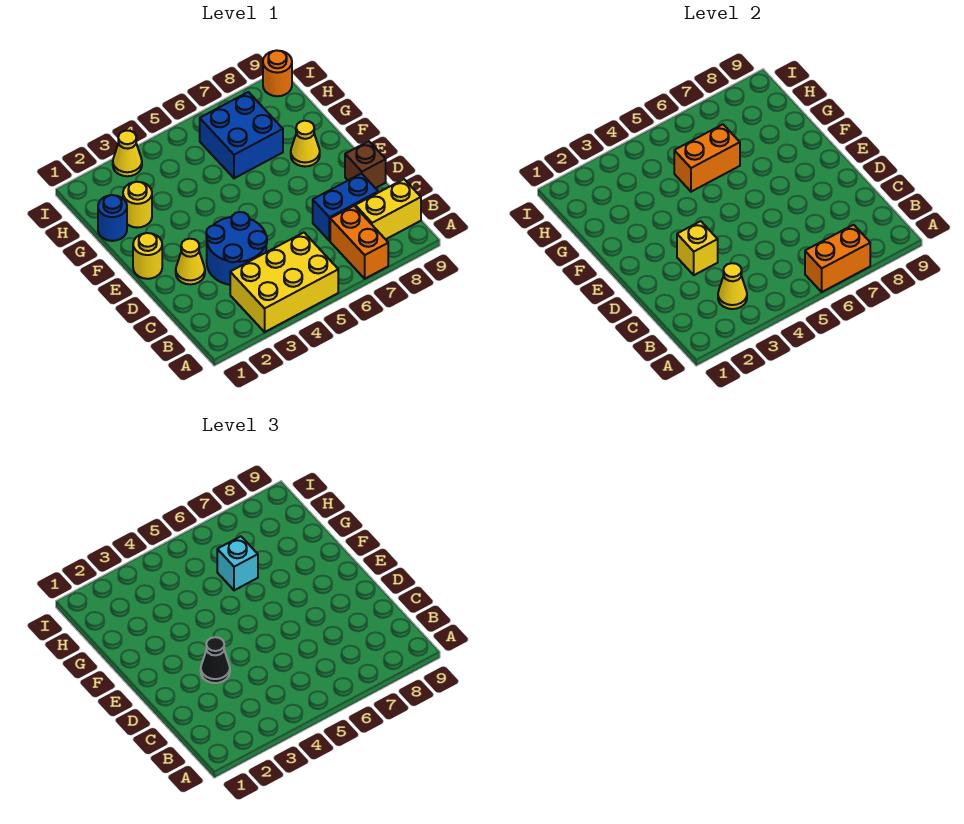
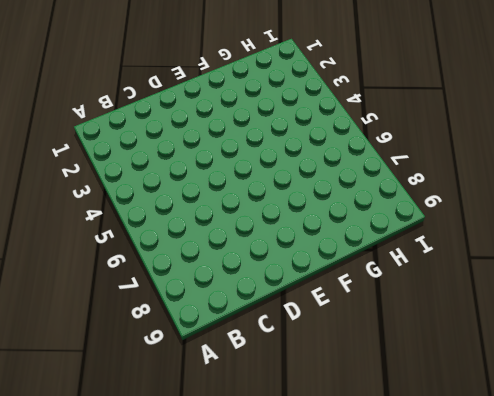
none -> yellow brick A3:B5 level 1
none -> orange brick A7:B7 level 1
none -> yellow brick B8:B9 level 1

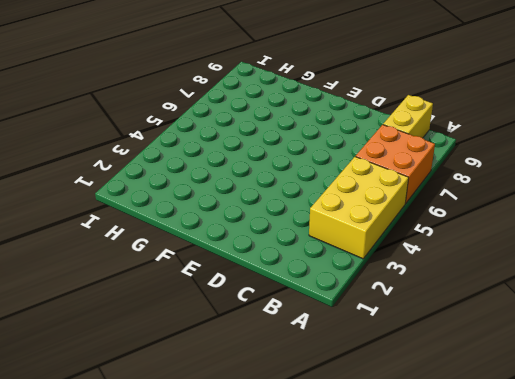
orange brick A6:B7 level 1 -> orange brick A7:B7 level 1
none -> blue round brick C3:D4 level 1
none -> blue brick C7:C8 level 1
none -> yellow cone D2 level 1

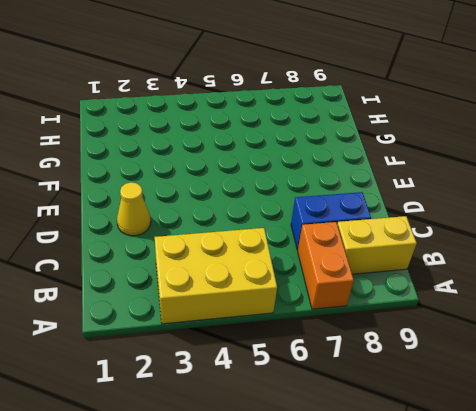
none -> blue round brick C3:D4 level 1
none -> brown brick D9 level 1
none -> yellow round brick E1 level 1

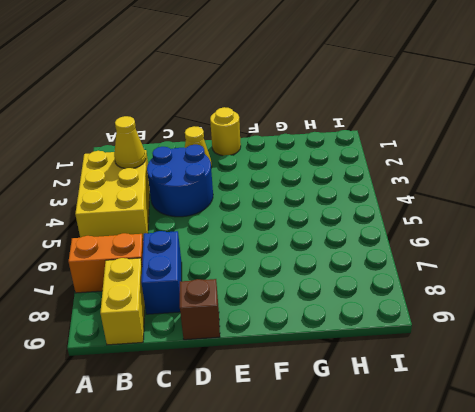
none -> yellow cone F8 level 1
none -> blue round brick G1 level 1
none -> yellow round brick G2 level 1

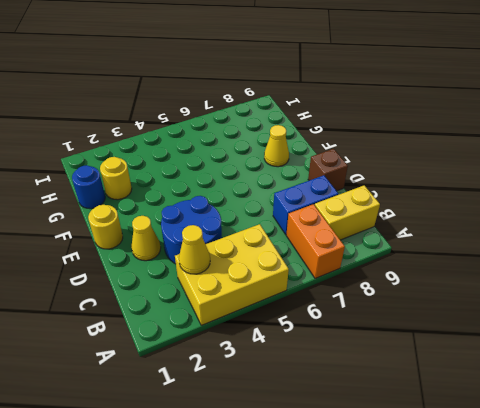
none -> blue brick G6:H7 level 1
none -> yellow cone I3 level 1
none -> orange round brick I9 level 1

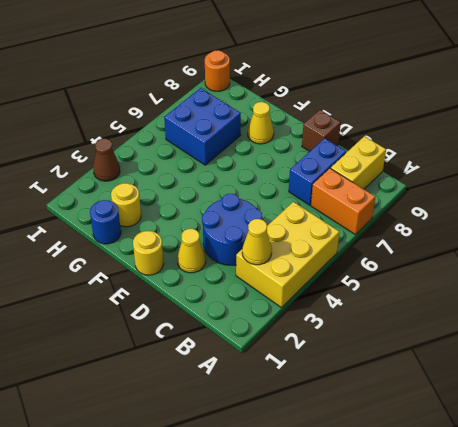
brown cone I3 level 1 -> yellow cone I3 level 1
none -> orange brick A6:A7 level 2
none -> yellow brick D3 level 2
none -> orange brick G5:G6 level 2

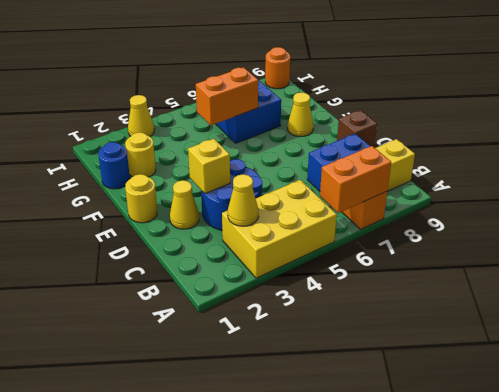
none -> black cone D3 level 3
none -> cyan brick G6 level 3

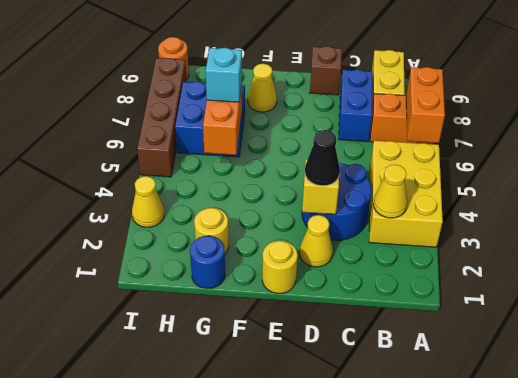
brown brick I5:I8 level 1 -> none

